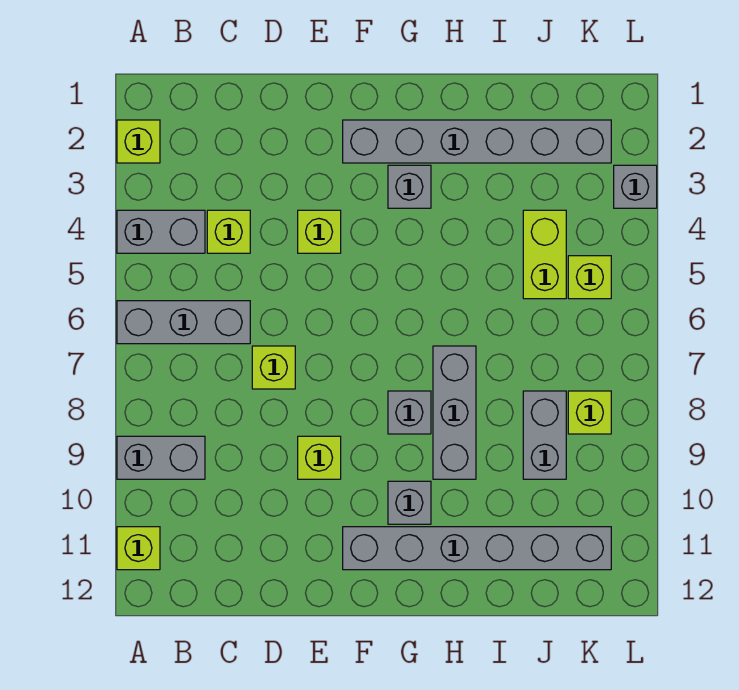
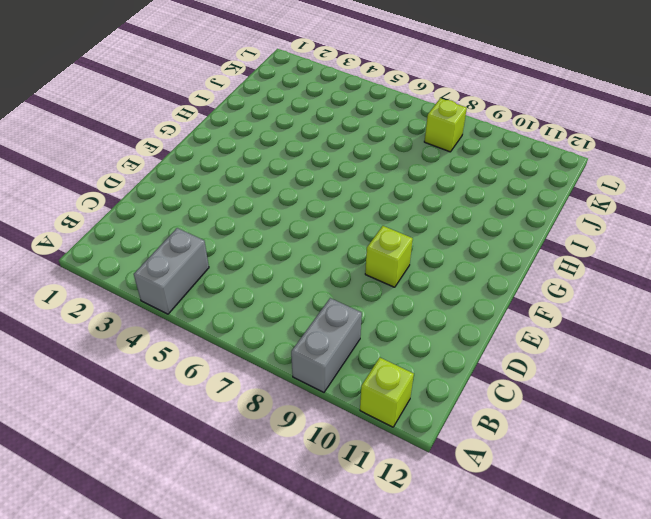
none -> lime brick A2 level 1
none -> grey brick A6:C6 level 1
none -> lime brick C4 level 1

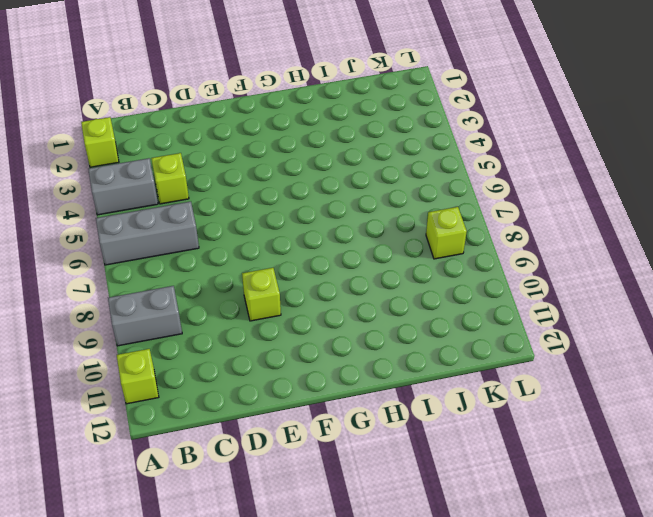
none -> lime brick D7 level 1
none -> lime brick E4 level 1
none -> grey brick F2:K2 level 1

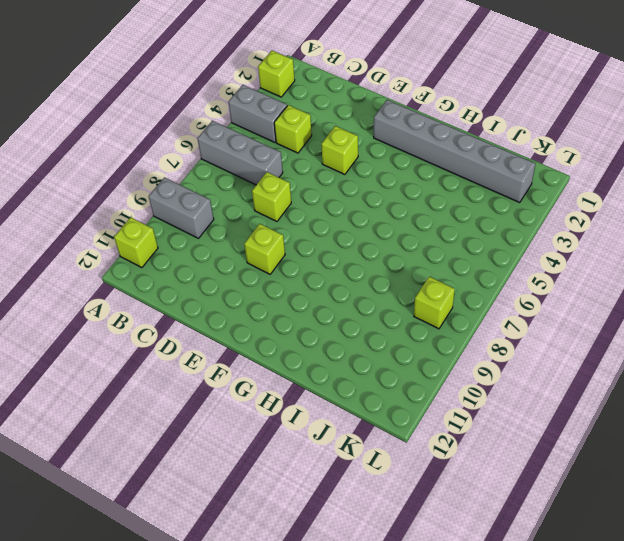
none -> grey brick F11:K11 level 1
none -> grey brick G3 level 1
none -> grey brick G8 level 1

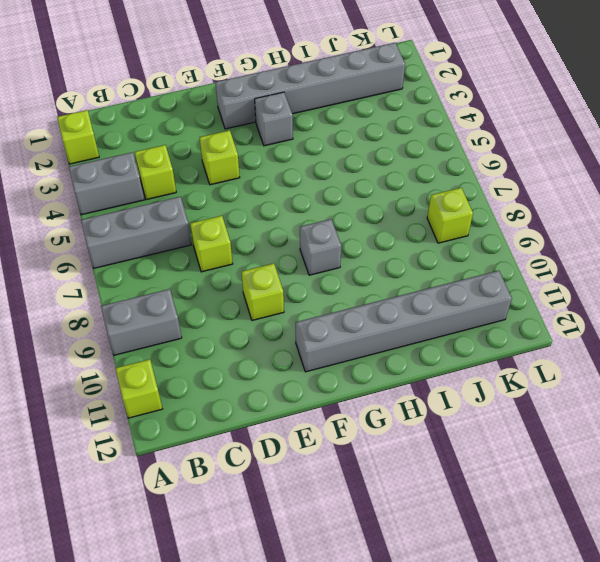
none -> grey brick G10 level 1
none -> grey brick H7:H9 level 1
none -> lime brick J4:J5 level 1

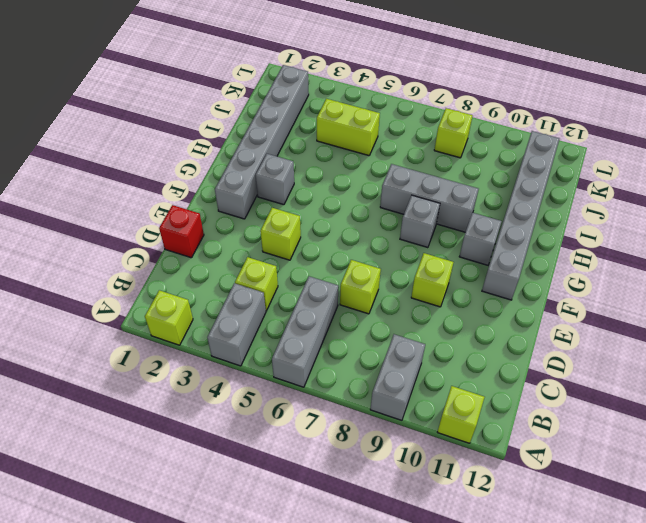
red brick D1 level 1 -> none
none -> grey brick J8:J9 level 1
none -> lime brick K5 level 1
none -> grey brick L3 level 1

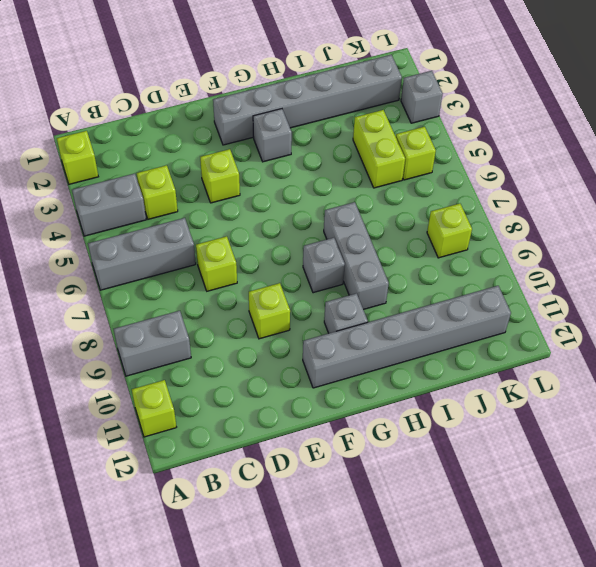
none -> grey brick J8:J9 level 1

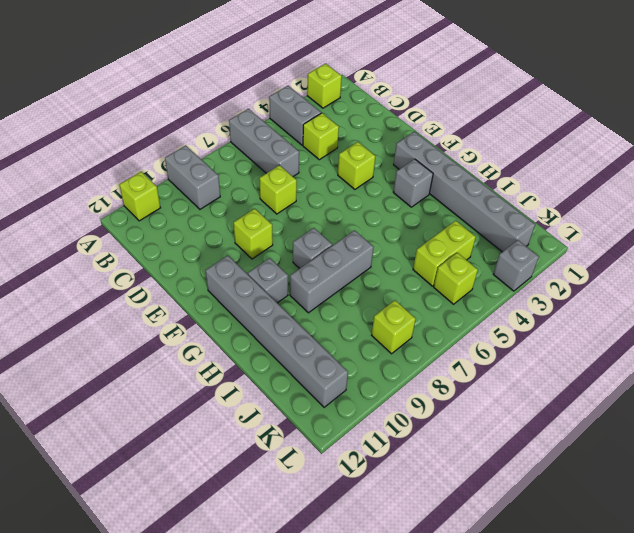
none -> grey brick J8:J9 level 1

